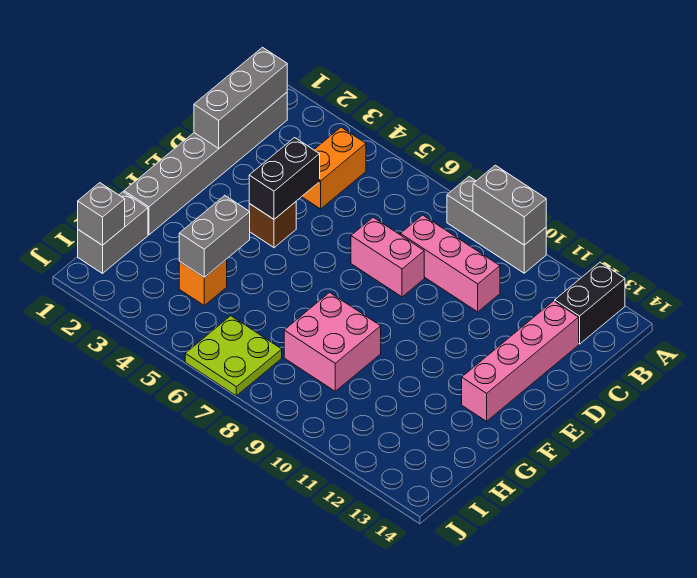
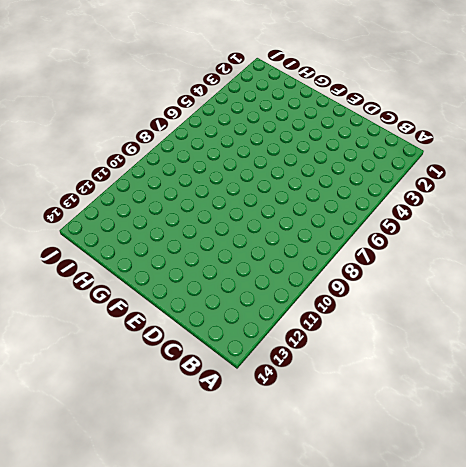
none -> grey brick A8:A10 level 1
none -> black brick A13:B13 level 1
none -> grey brick B1:G1 level 1

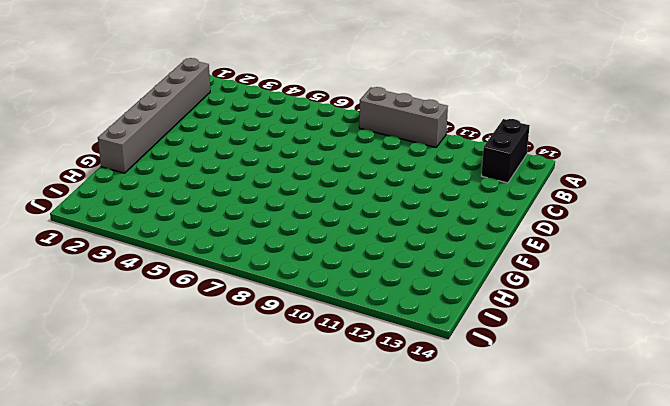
none -> orange brick B4:C4 level 1
none -> pink brick C8:C10 level 1
none -> pink brick C13:F13 level 1

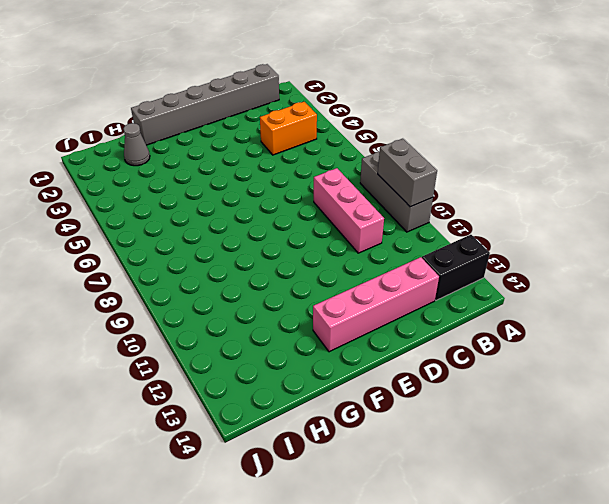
grey cone H2 level 1 -> none
none -> pink brick D7:D8 level 1
none -> brown brick E4 level 1
none -> pink brick G8:H9 level 1

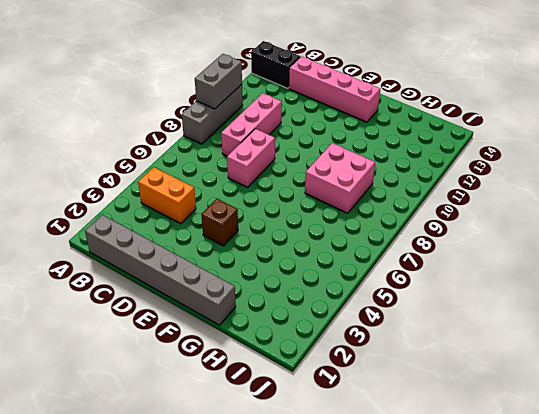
none -> grey brick H1:I1 level 1
none -> orange brick H4 level 1
none -> lime plate I6:J7 level 1

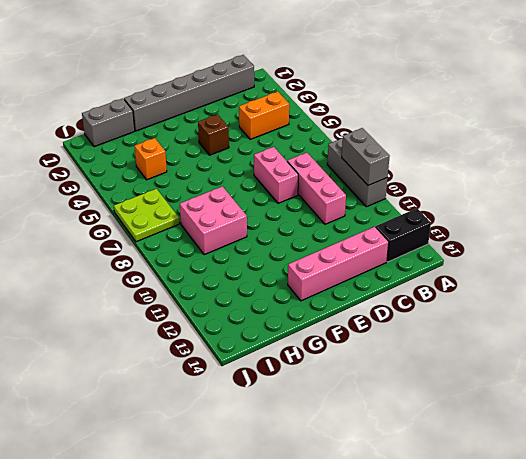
none -> grey brick B1:D1 level 2
none -> black brick D4:E4 level 2
none -> grey brick G4:H4 level 2

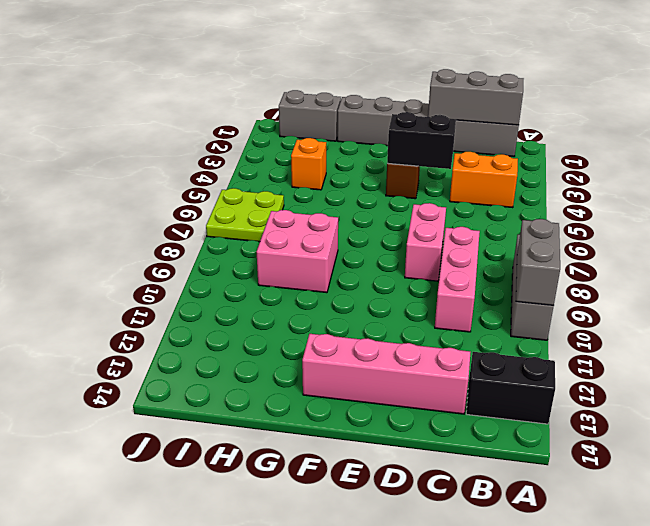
none -> grey brick G4:H4 level 2
none -> grey brick I1 level 2

